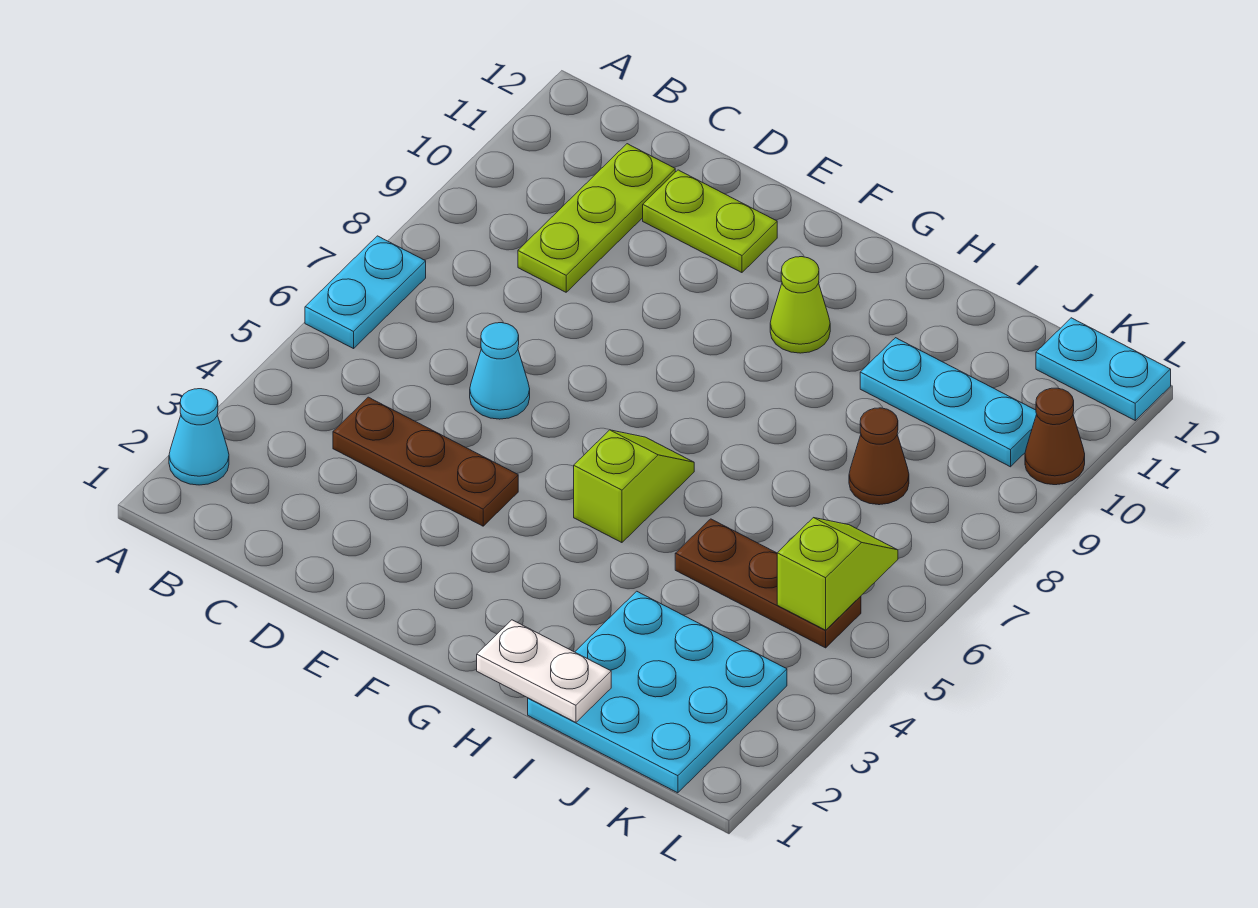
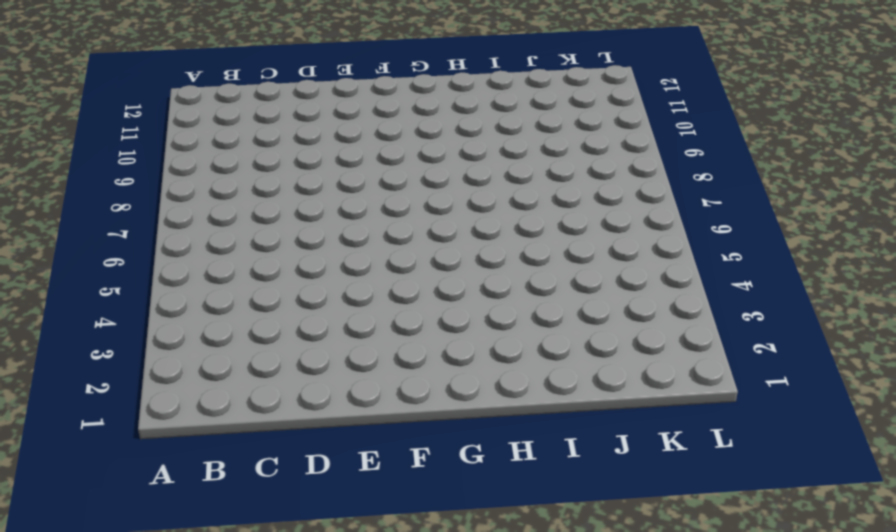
none -> cyan cone A2 level 1
none -> cyan plate A6:A7 level 1
none -> brown plate C4:E4 level 1

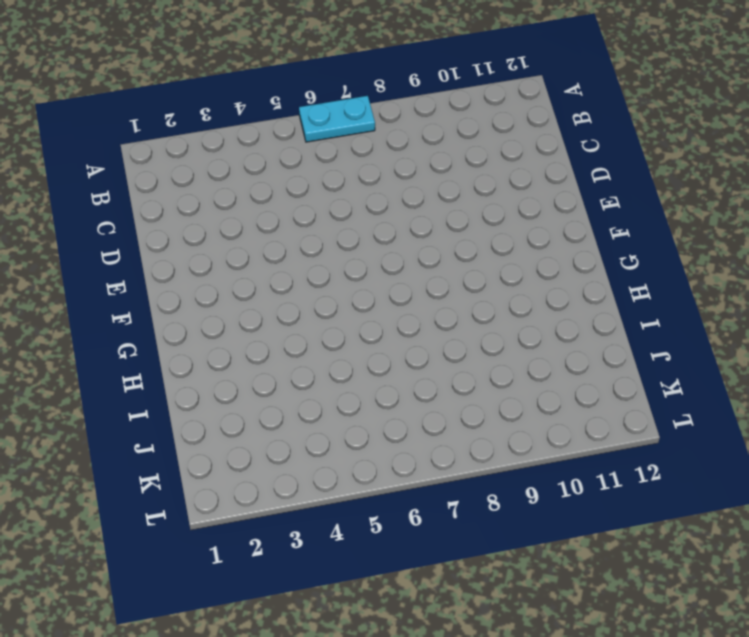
none -> cyan cone A2 level 1
none -> brown plate C4:E4 level 1
none -> lime plate C9:C11 level 1

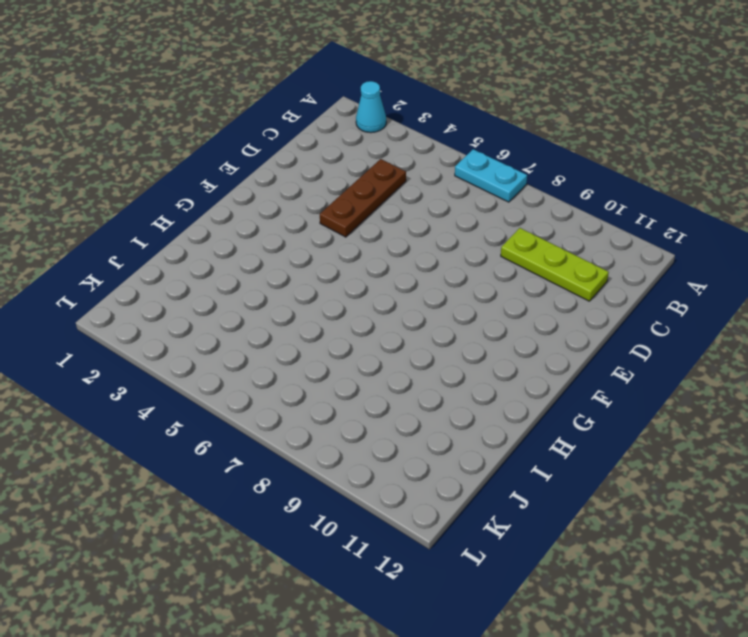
none -> cyan cone D6 level 1
none -> lime plate D11:E11 level 1
none -> lime slope G5:G6 level 1 top 5

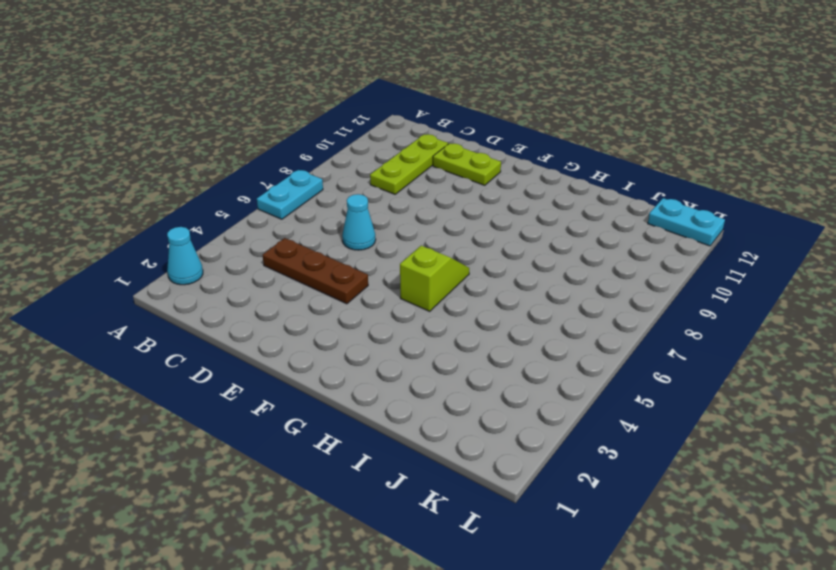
none -> lime cone G10 level 1
none -> cyan plate I1:K3 level 1
none -> brown plate I5:K5 level 1

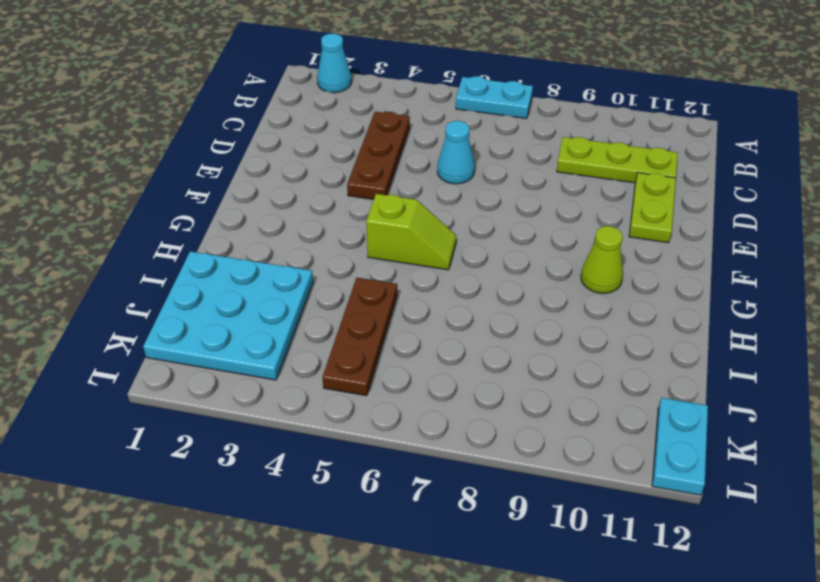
none -> cyan plate I10:K10 level 1
none -> brown cone J8 level 1
none -> brown cone L10 level 1

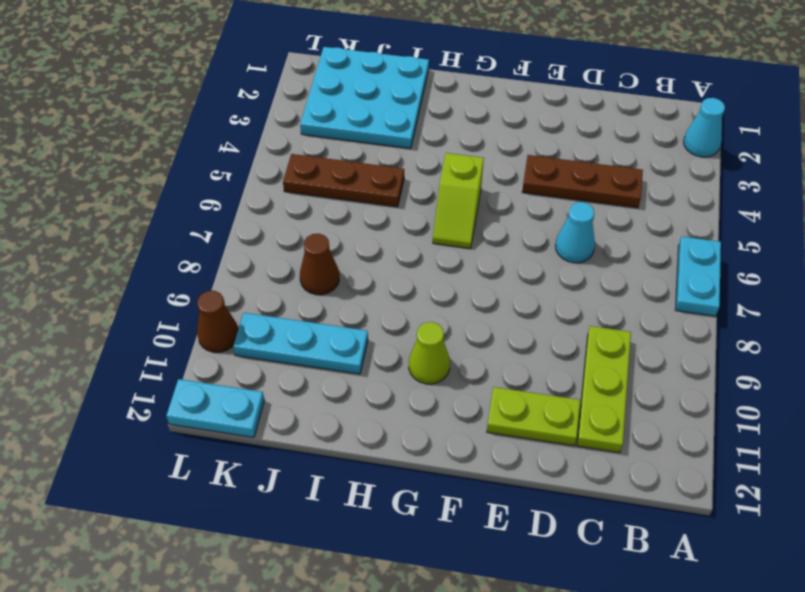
none -> white plate H1:I1 level 2
none -> lime slope K5:K6 level 2 top 5

